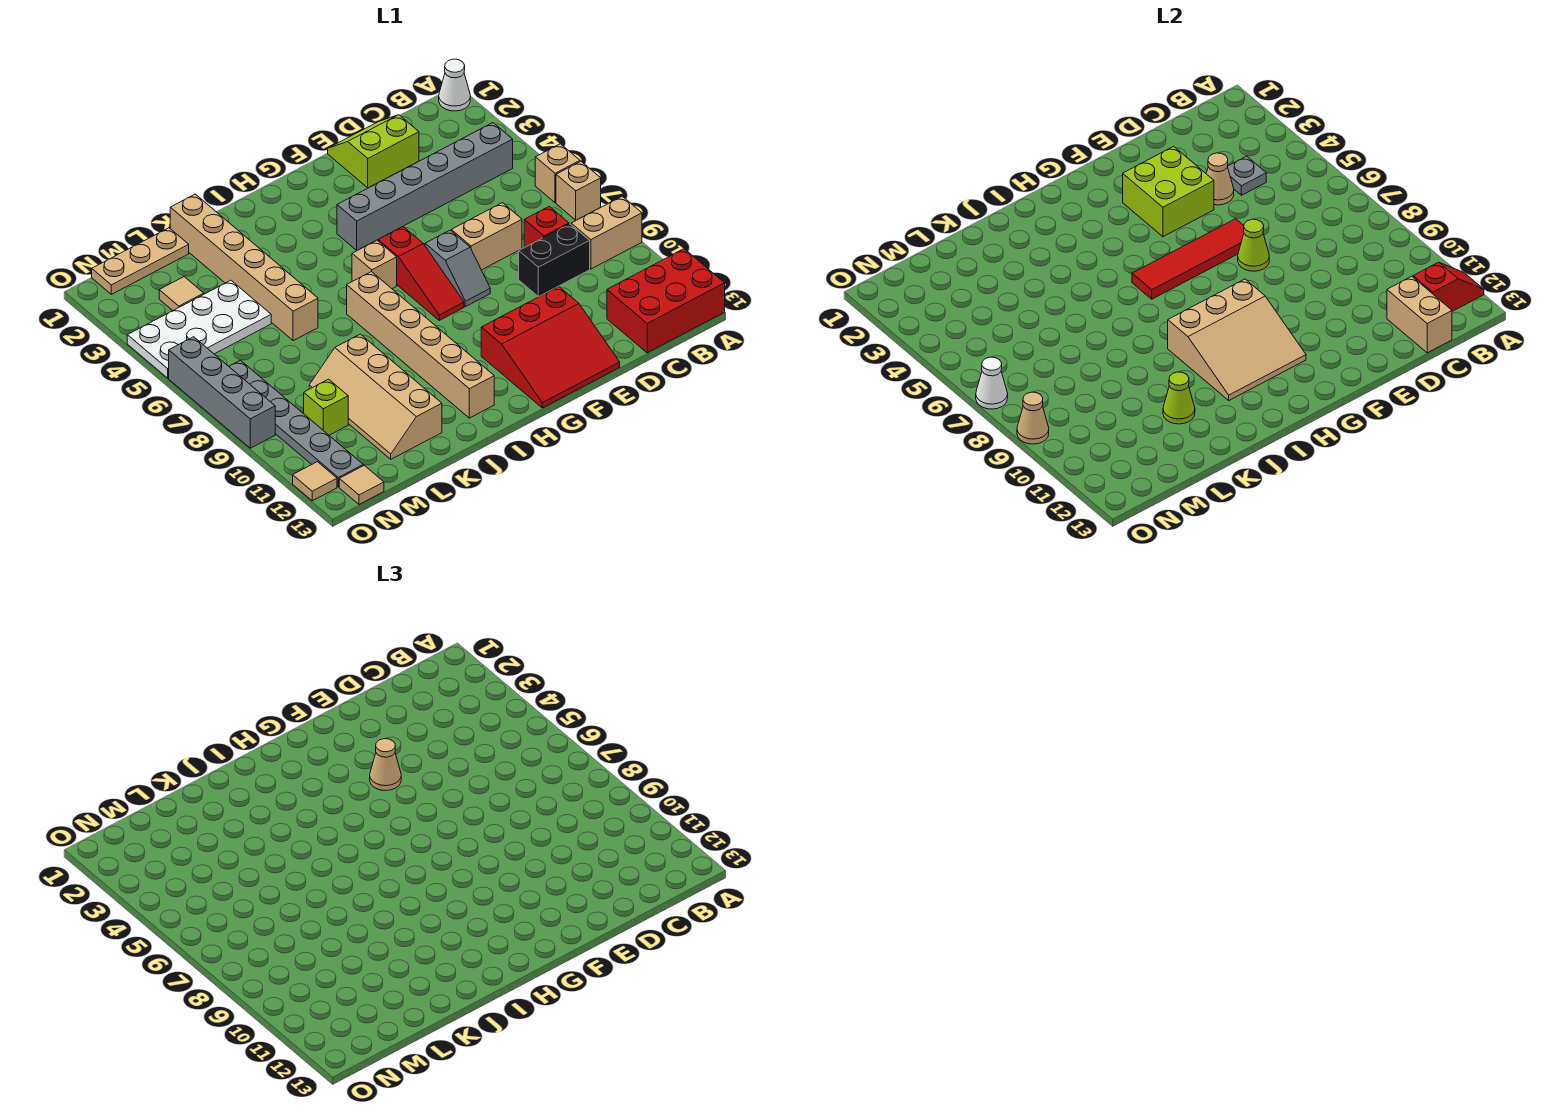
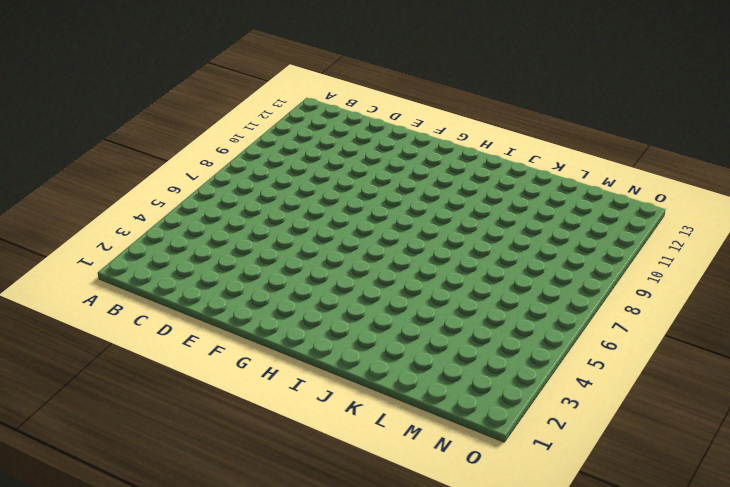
none -> white cone A1 level 1
none -> tan brick A6 level 1
none -> tan brick A7 level 1
none -> tan brick A9:B9 level 1

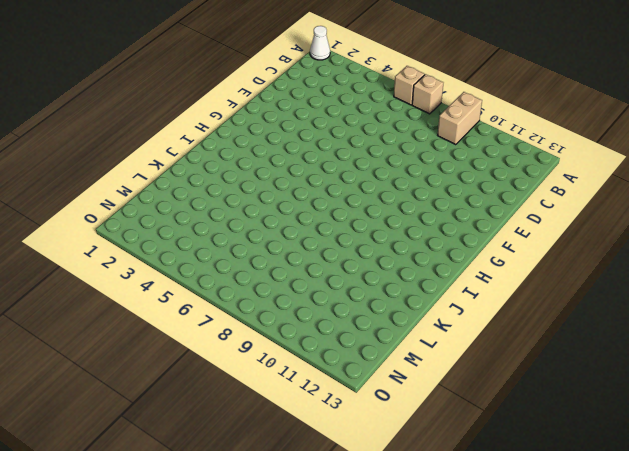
none -> red brick A12:C13 level 1
none -> grey brick B4:G4 level 1
none -> red brick C8 level 1
none -> black brick C9:D9 level 1

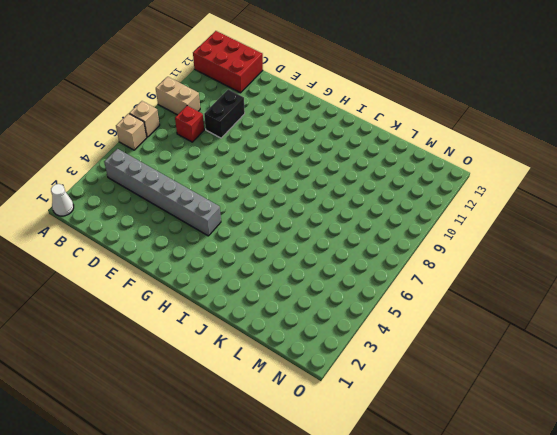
black brick D9:D10 level 1 -> black brick C9:D9 level 1
none -> lime slope D1:E2 level 1 top 2
none -> tan brick D7:E7 level 1
none -> red slope E11:G13 level 1 top 11
none -> grey slope F7:F8 level 1 top 7

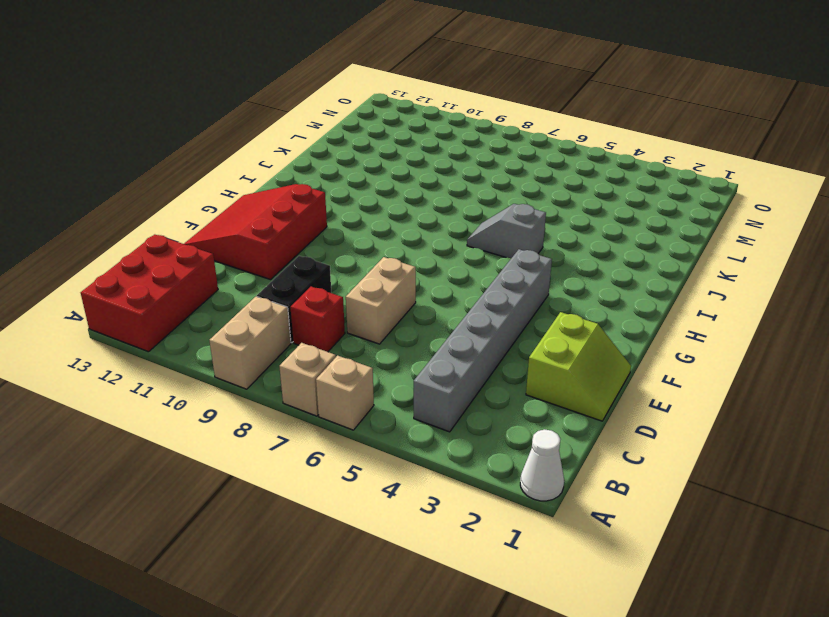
grey slope I5:I6 level 1 top 5 -> grey slope F7:F8 level 1 top 7
none -> red slope G6:G8 level 1 top 6
none -> tan brick H6 level 1
none -> tan brick I7:I12 level 1
none -> tan brick K1:K6 level 1

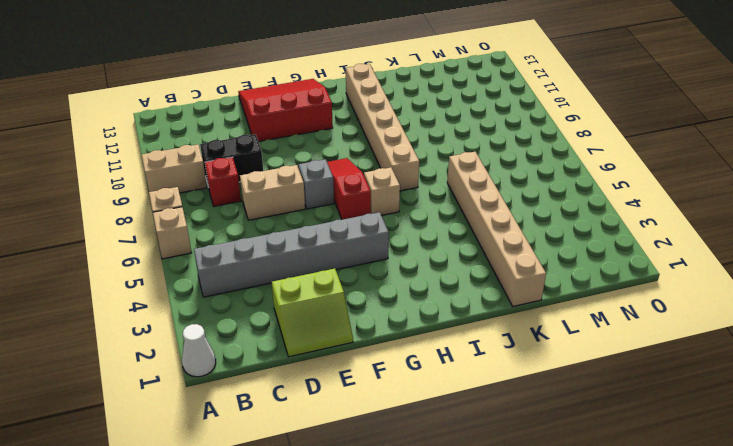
none -> red brick A12:C13 level 1
none -> tan slope K9:L12 level 1 top K
none -> tan plate L1:N1 level 1
none -> white plate L4:O5 level 1

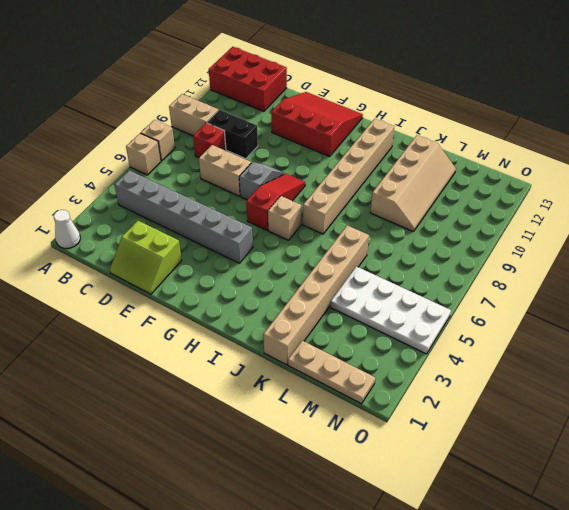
none -> tan tile M3 level 1
none -> lime brick M10 level 1
none -> grey plate N7:N12 level 1
none -> tan tile N13 level 1

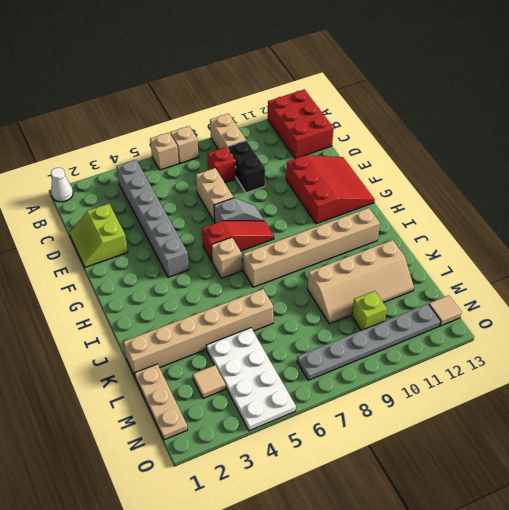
none -> grey brick O6:O9 level 1
none -> tan tile O12 level 1
none -> red slope A12:B12 level 2 top B
none -> grey plate C4 level 2

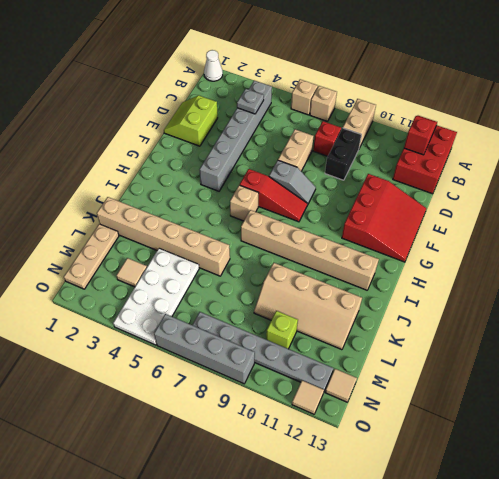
none -> tan brick C12:C13 level 2
none -> tan cone D4 level 2
none -> lime brick E3:F4 level 2
none -> red tile E6:H6 level 2

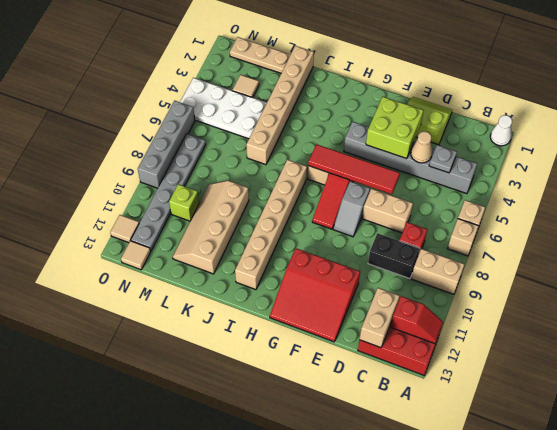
none -> lime cone E7 level 2
none -> tan slope G9:I11 level 2 top 9
none -> lime cone K11 level 2
none -> white cone O7 level 2

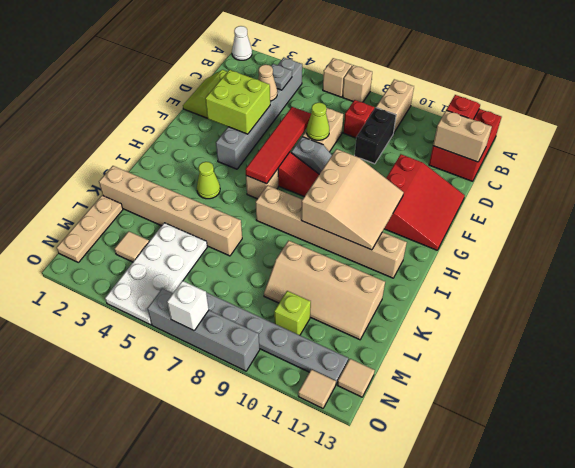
lime cone I4 level 1 -> lime cone K11 level 2
white brick O7 level 2 -> white cone O7 level 2
none -> tan cone O9 level 2
none -> tan cone F4 level 3

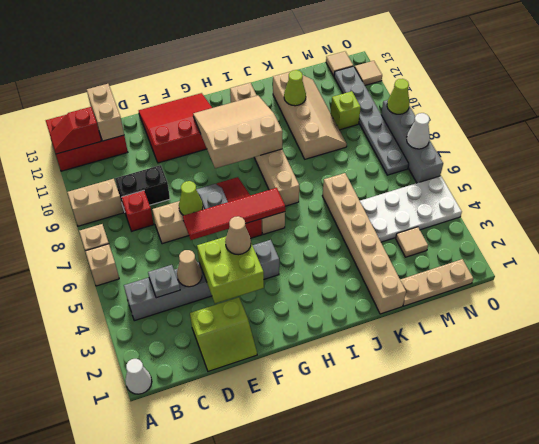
lime cone O9 level 2 -> tan cone O9 level 2

